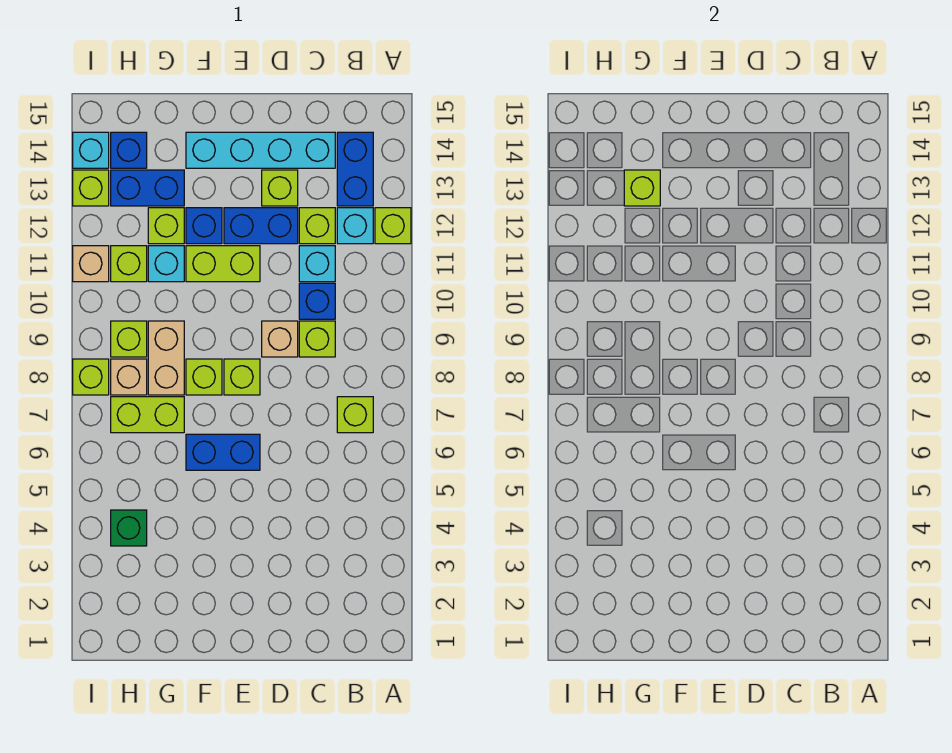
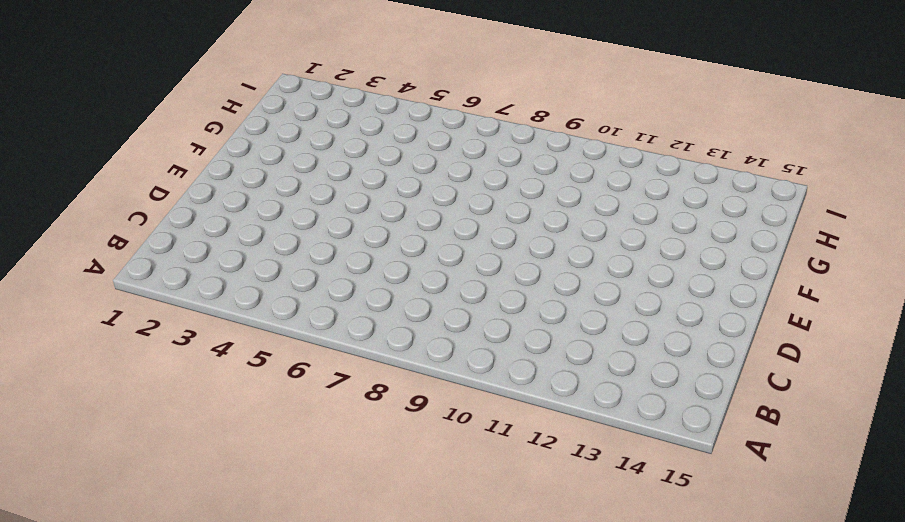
none -> lime brick A12 level 1
none -> lime brick B7 level 1
none -> cyan brick B12 level 1
none -> blue brick B13:B14 level 1

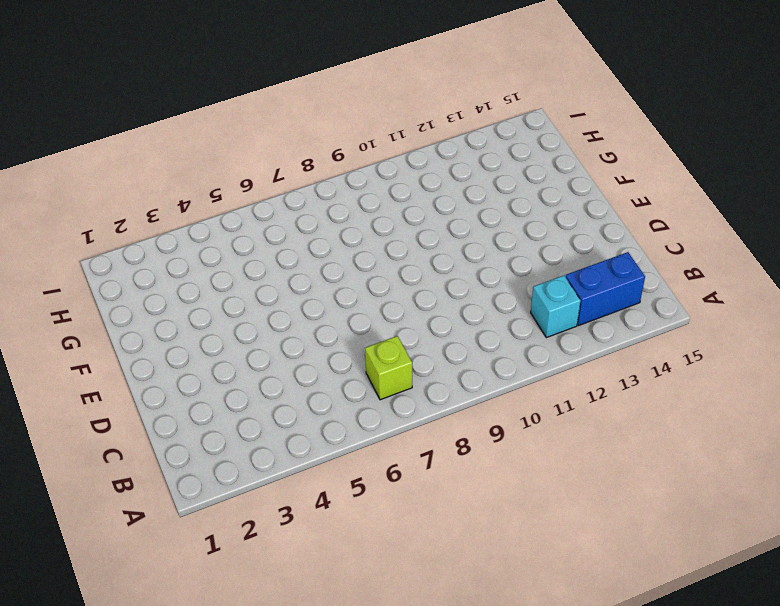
none -> lime brick A12 level 1
none -> lime brick C9 level 1
none -> blue brick C10 level 1
none -> cyan brick C11 level 1

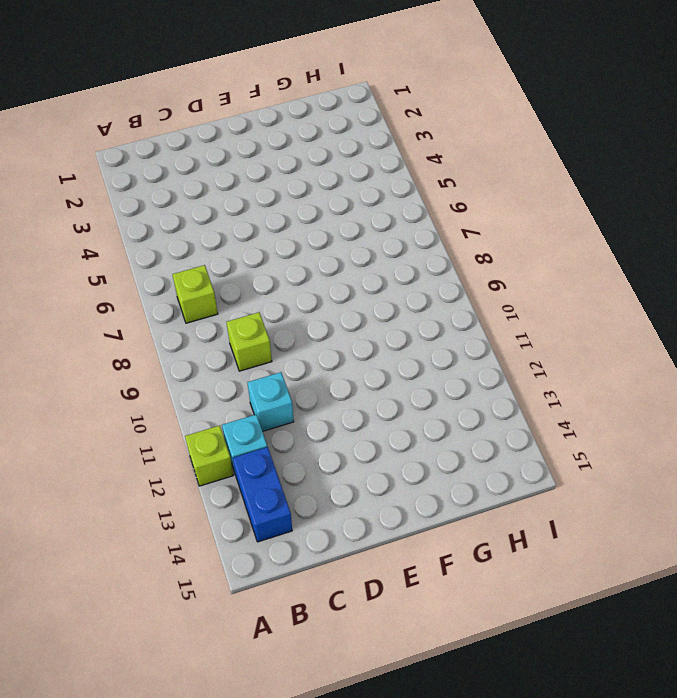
none -> blue brick C10 level 1
none -> lime brick C12 level 1
none -> cyan brick C14:F14 level 1
none -> tan brick D9 level 1

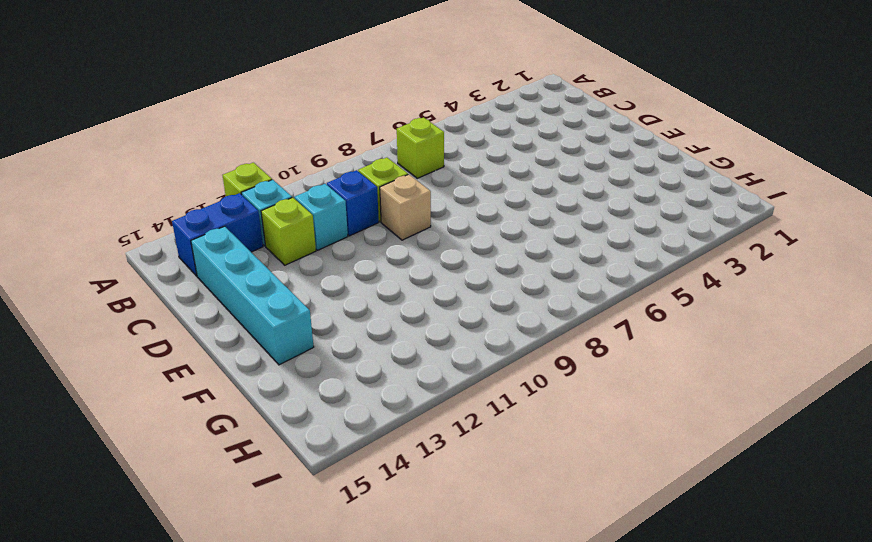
none -> blue brick D12:E12 level 1
none -> lime brick D13 level 1
none -> blue brick E6:F6 level 1
none -> lime brick E8 level 1

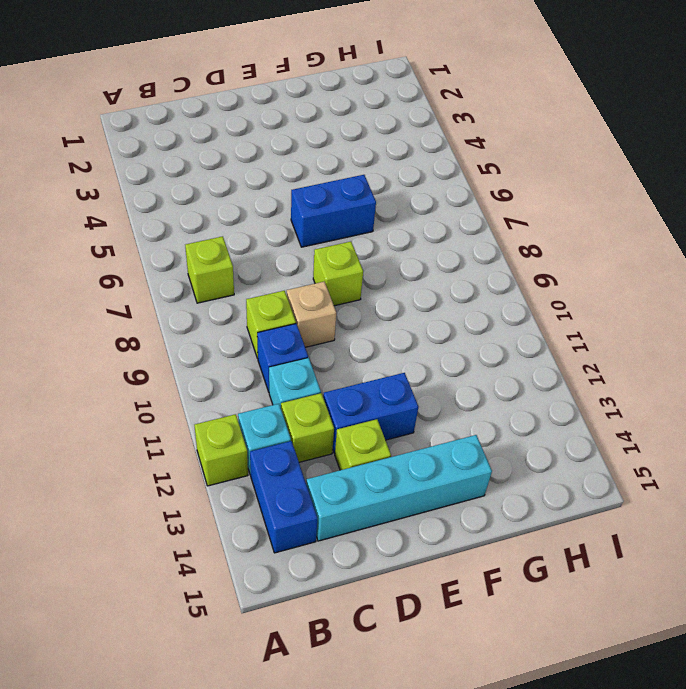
none -> lime brick E11:F11 level 1
none -> lime brick F8 level 1
none -> blue brick F12 level 1
none -> lime brick G7:H7 level 1

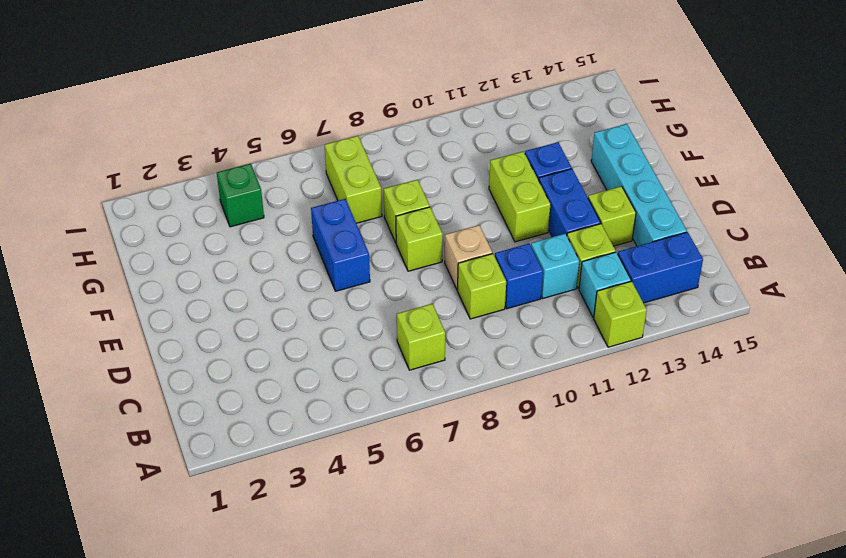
none -> tan brick G8:G9 level 1
none -> cyan brick G11 level 1
none -> lime brick G12 level 1
none -> blue brick G13:H13 level 1

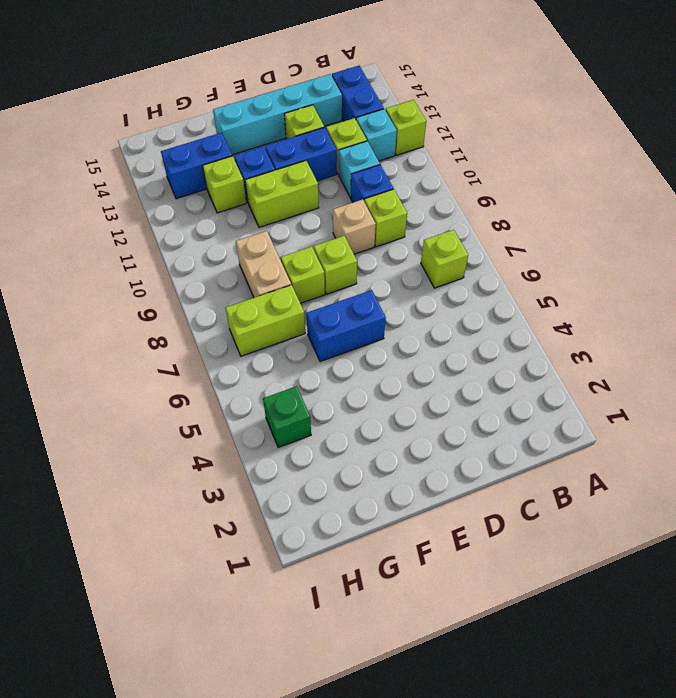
none -> cyan brick G11 level 1
none -> tan brick H8 level 1
none -> lime brick H9 level 1
none -> lime brick H11 level 1

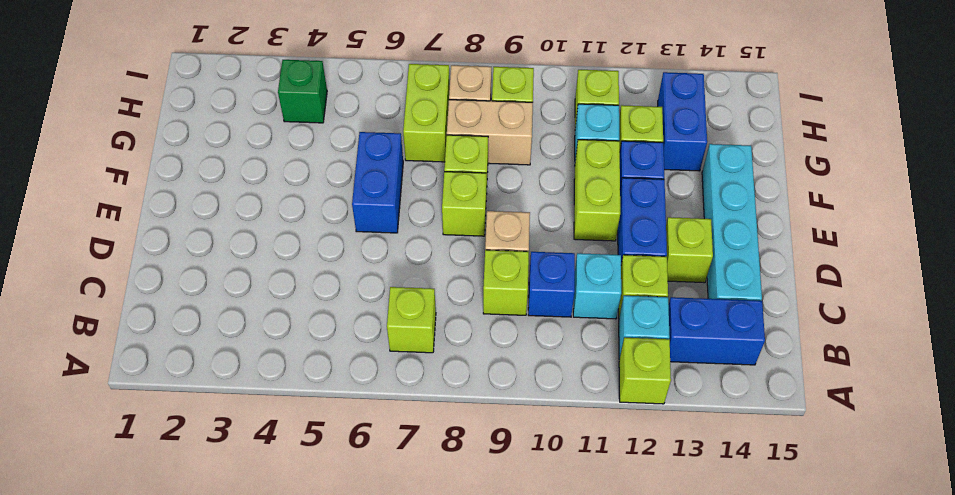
none -> blue brick H14 level 1
none -> lime brick I8 level 1
none -> tan brick I11 level 1
none -> lime brick I13 level 1

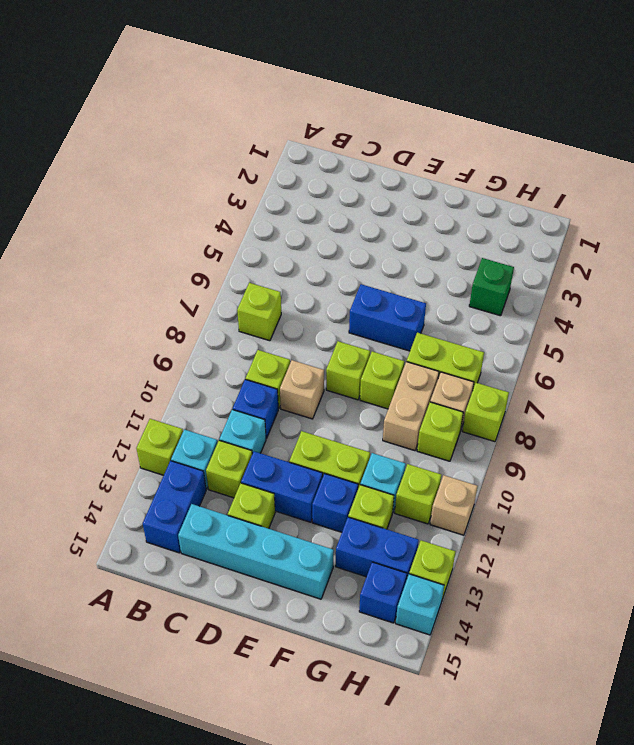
none -> lime brick G13 level 2

